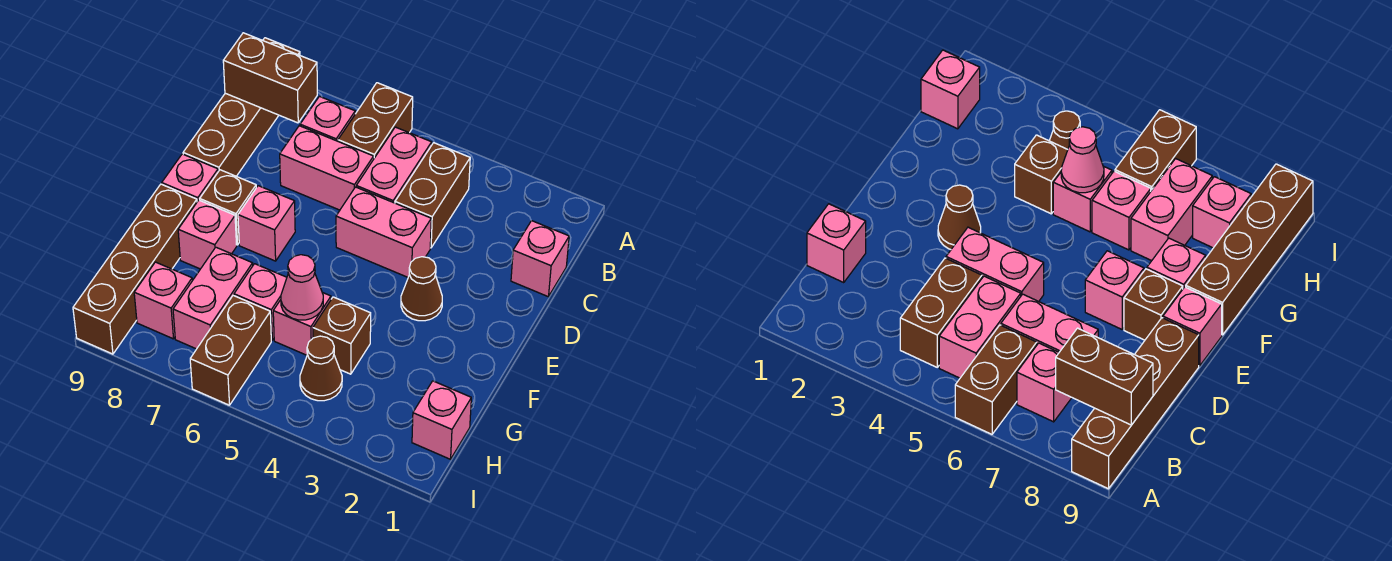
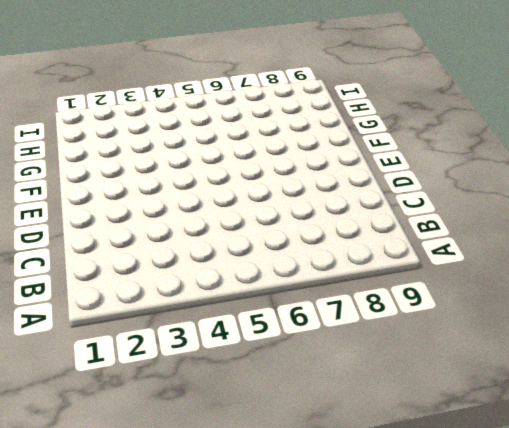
none -> brown brick A6:B6 level 1
none -> brown brick A9:D9 level 1
none -> brown brick B4:C4 level 1

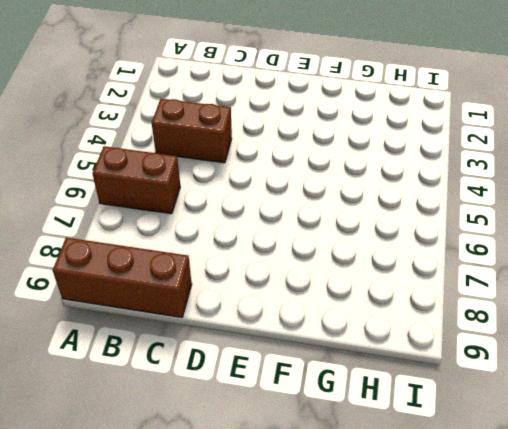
brown brick A9:C9 level 1 -> brown brick A9:D9 level 1
none -> pink brick B5:C5 level 1
none -> pink brick B7 level 1
none -> pink brick C1 level 1

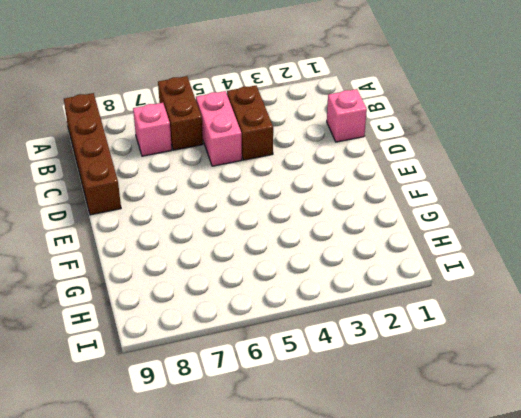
none -> pink brick C6:C7 level 1
none -> pink brick D4:D5 level 1
none -> brown cone E3 level 1

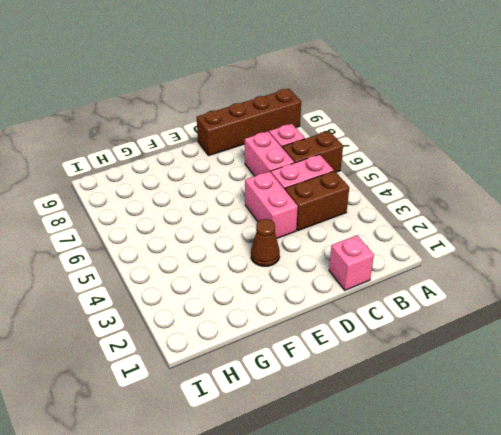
none -> pink brick E7 level 1
none -> brown brick E8 level 1
none -> pink brick E9 level 1

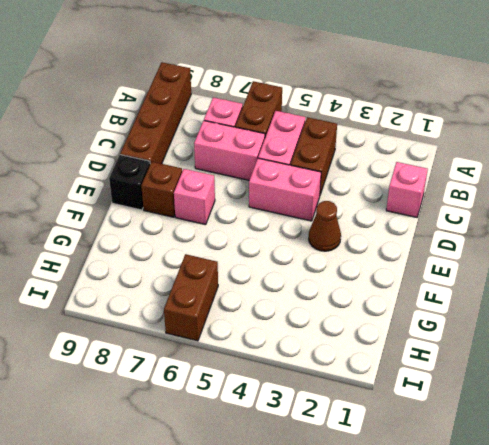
black brick E9 level 1 -> pink brick E9 level 1
none -> pink brick F8 level 1
none -> brown brick F9:I9 level 1
none -> brown brick G4 level 1

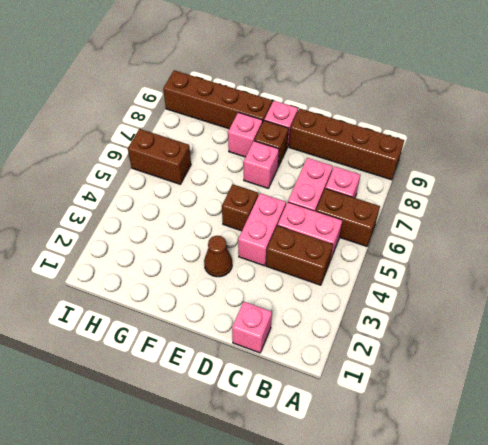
brown brick E5 level 1 -> brown brick G4 level 1
none -> pink brick G5 level 1
none -> pink brick G6 level 1
none -> pink brick G7:H7 level 1

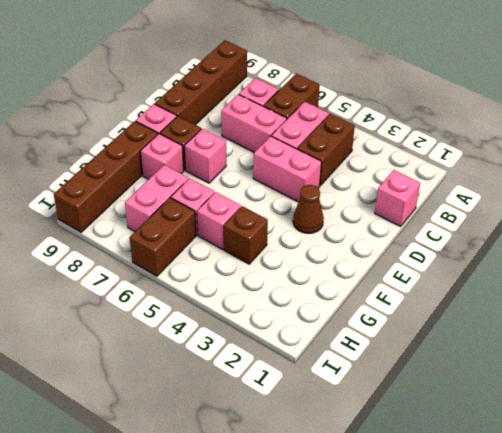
none -> pink brick H1 level 1
none -> brown cone H4 level 1
none -> pink brick H8 level 1

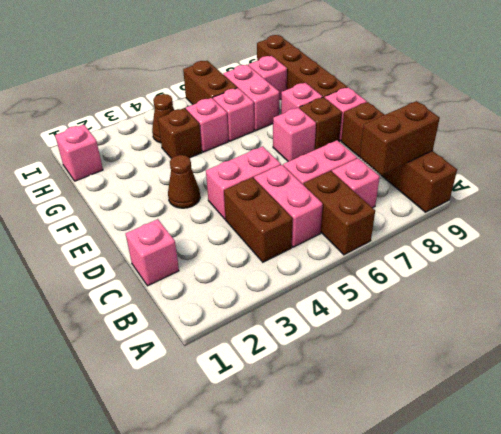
none -> pink cone G5 level 2

